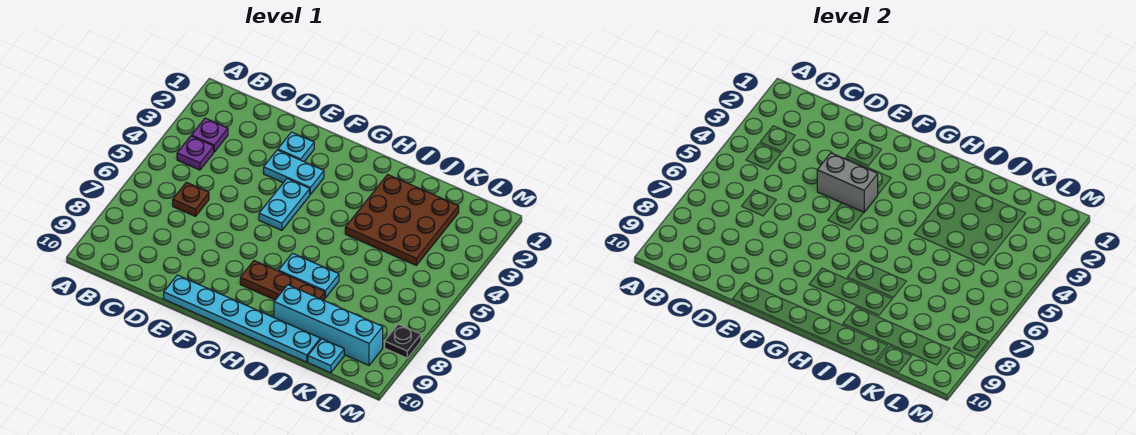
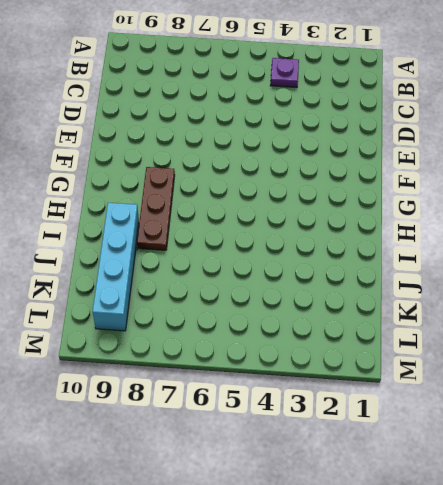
none -> purple plate B3 level 1
none -> brown plate C6 level 1
none -> cyan plate E2 level 1

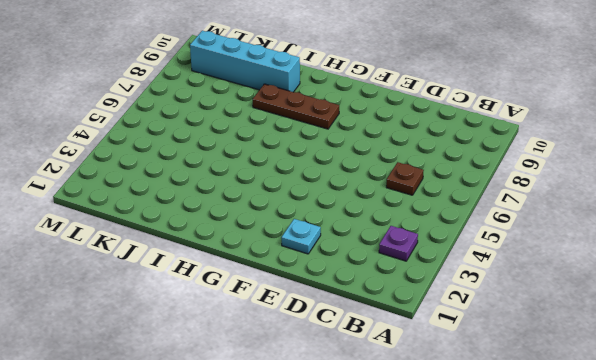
none -> purple plate B4 level 1
none -> cyan plate E3:F3 level 1
none -> cyan plate E10:J10 level 1

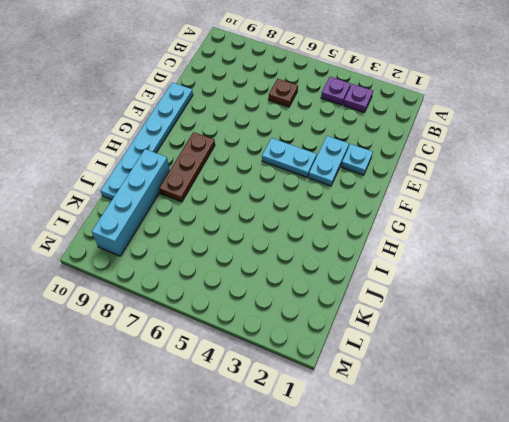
none -> cyan plate H7:I7 level 1
none -> brown plate I2:K4 level 1
none -> cyan plate K10 level 1

